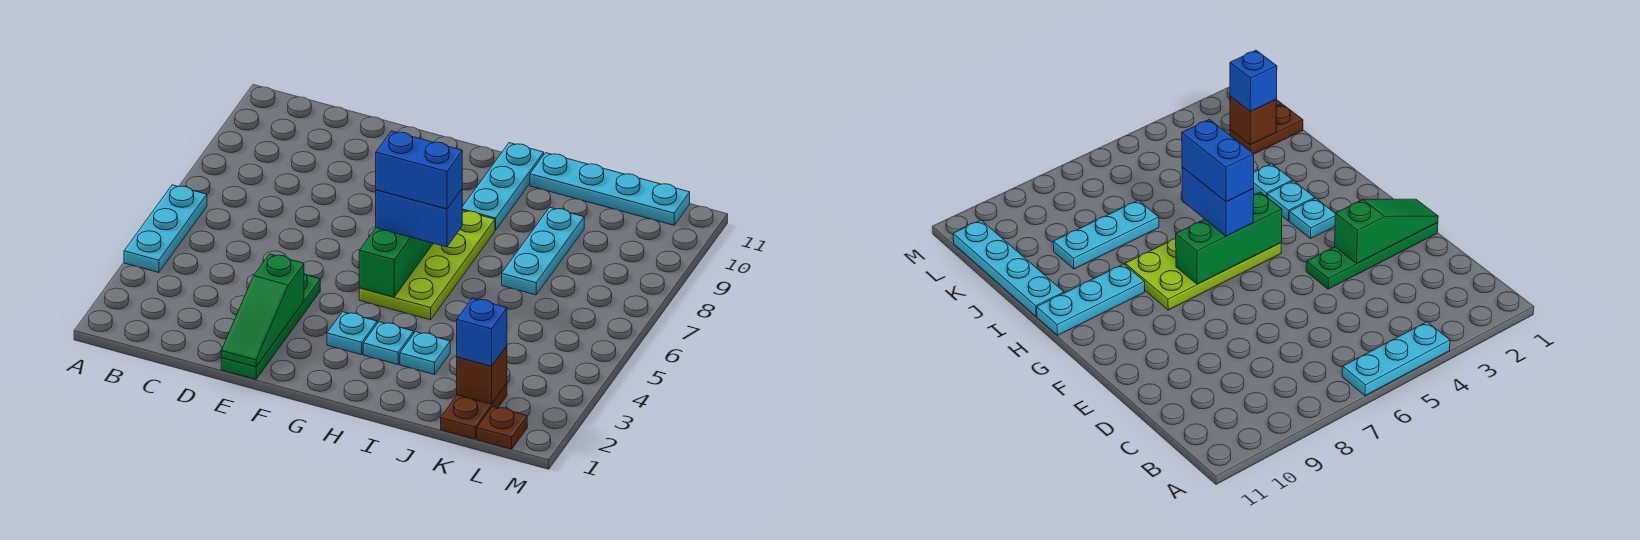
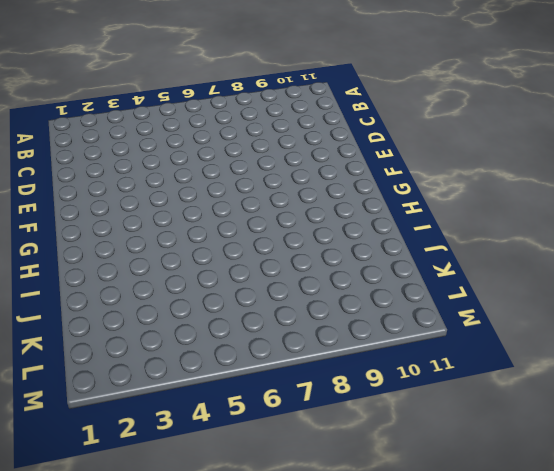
none -> cyan plate A4:A6 level 1
none -> green plate E1:E4 level 1
none -> cyan plate G3 level 1

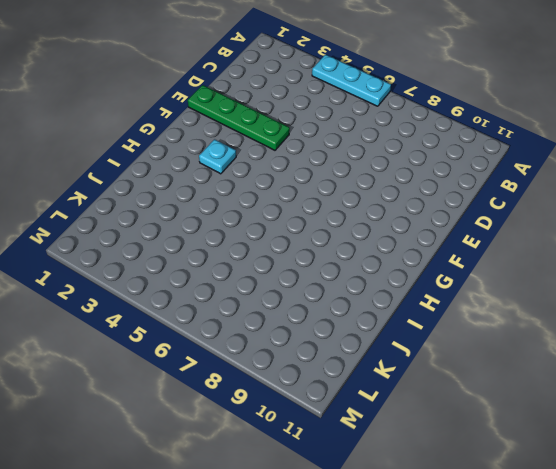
none -> lime plate G5:H8 level 1
none -> cyan plate H3 level 1
none -> cyan plate H9:H11 level 1

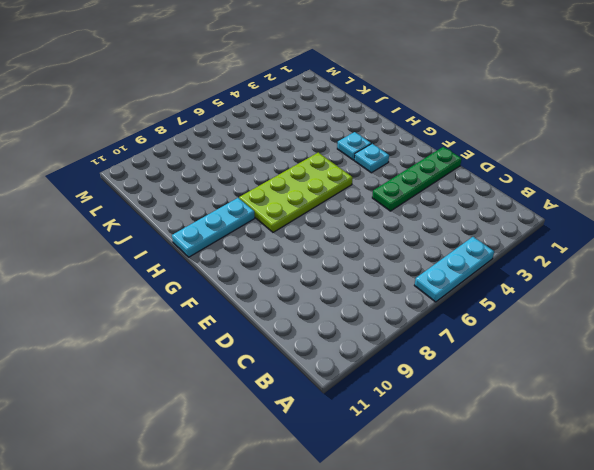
none -> cyan plate I3 level 1
none -> cyan plate I11:L11 level 1
none -> cyan plate J7:J9 level 1

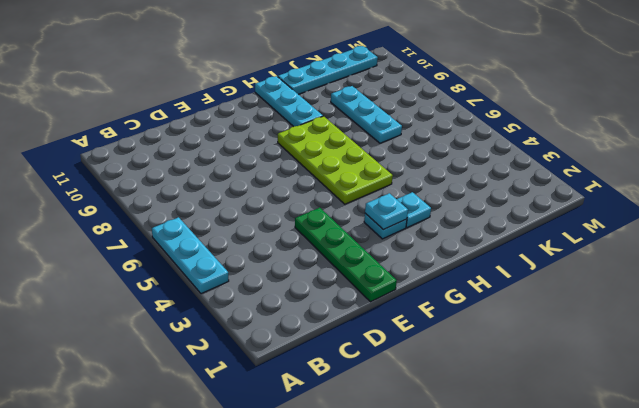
cyan plate G3 level 2 -> cyan plate I3 level 1
none -> brown plate K1:K2 level 1
none -> brown plate L1 level 1
none -> green slope E1:E3 level 2 top 3

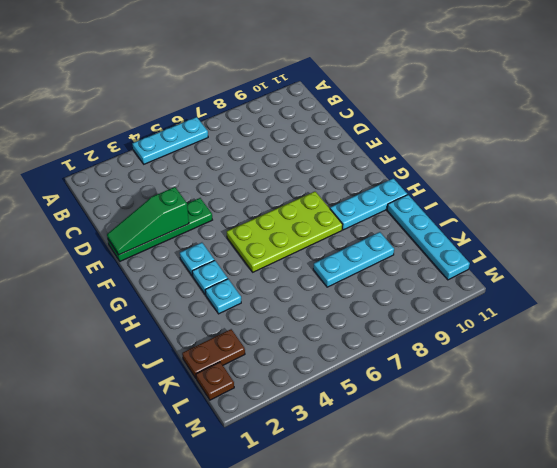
none -> green brick G5:G7 level 2
none -> brown brick K2 level 2
none -> blue brick G6:H6 level 3

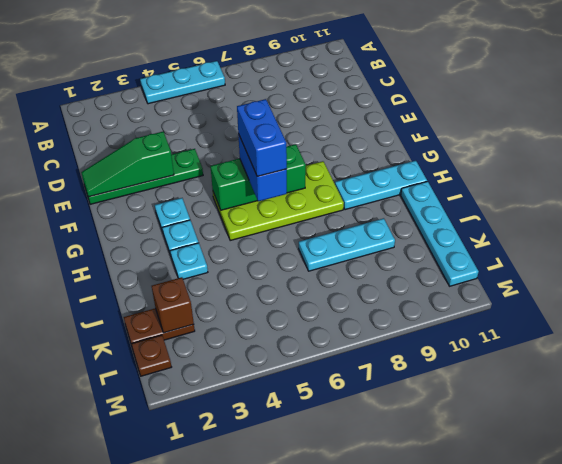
none -> blue brick K2 level 3

